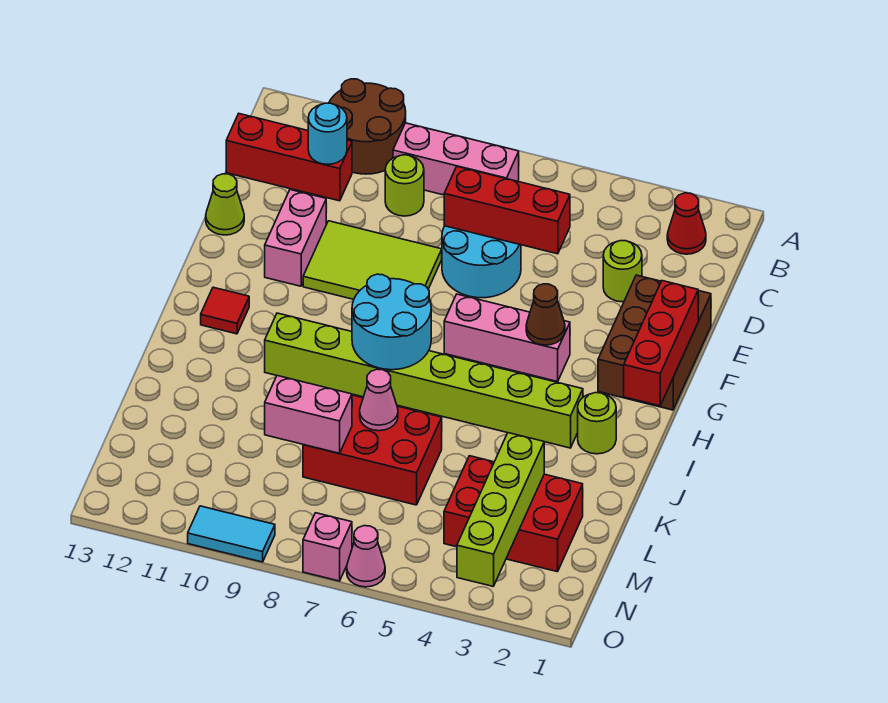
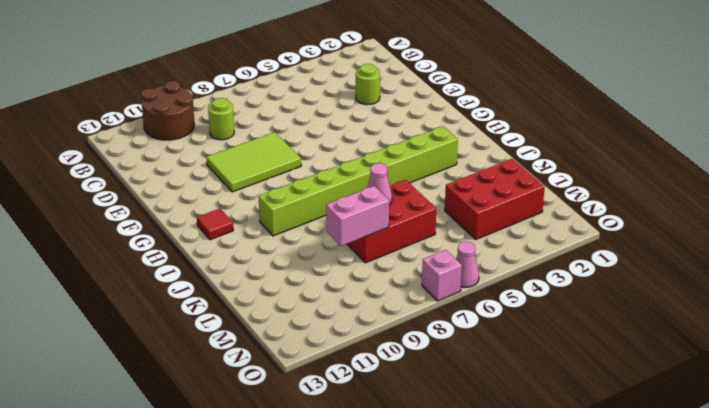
none -> red cone B2 level 1
none -> pink brick B7:B9 level 1
none -> red brick C11:C13 level 1

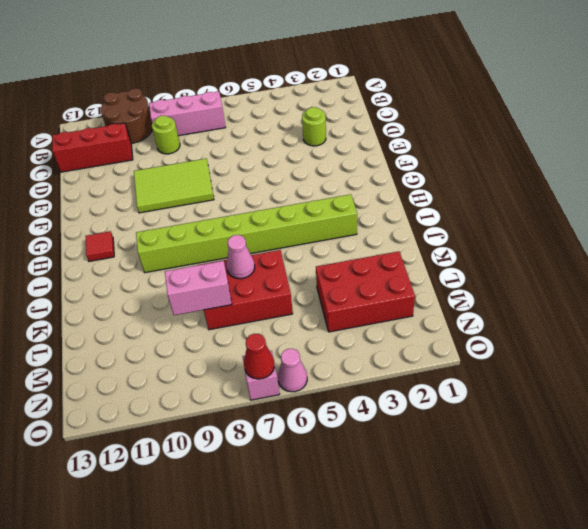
red cone O7 level 2 -> red cone B2 level 1
none -> cyan round brick D6:E7 level 1
none -> brown brick E1:G2 level 1
none -> pink brick E11:F11 level 1

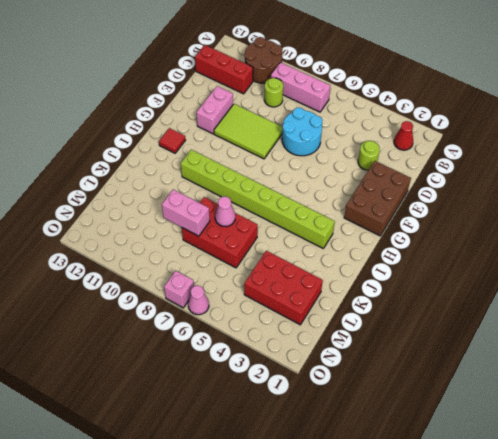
none -> lime cone E13 level 1
none -> pink brick G4:G6 level 1
none -> lime round brick I2 level 1

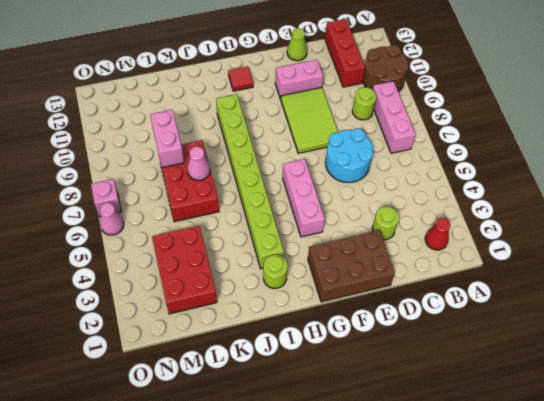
none -> cyan tile O9:O10 level 1
none -> cyan round brick C11 level 2
none -> red brick D5:D7 level 2

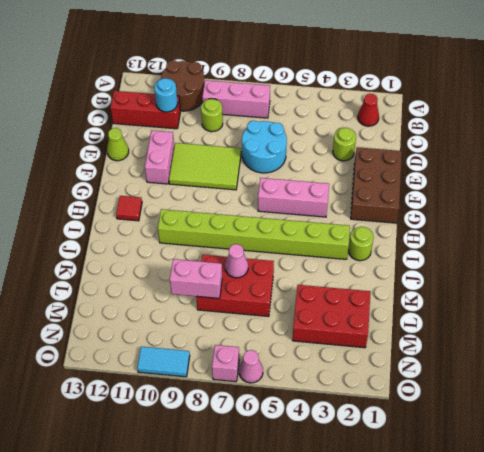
none -> red brick D5:D7 level 2
none -> red brick F1:H1 level 2
none -> brown cone G4 level 2

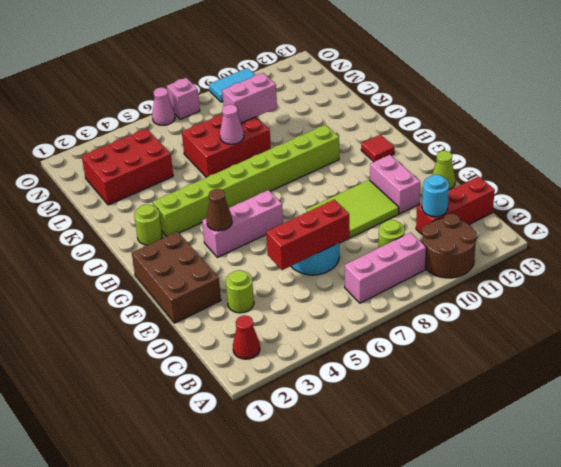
none -> red brick F1:H1 level 2
none -> cyan round brick H7:I8 level 2
none -> lime brick L3:O3 level 2

